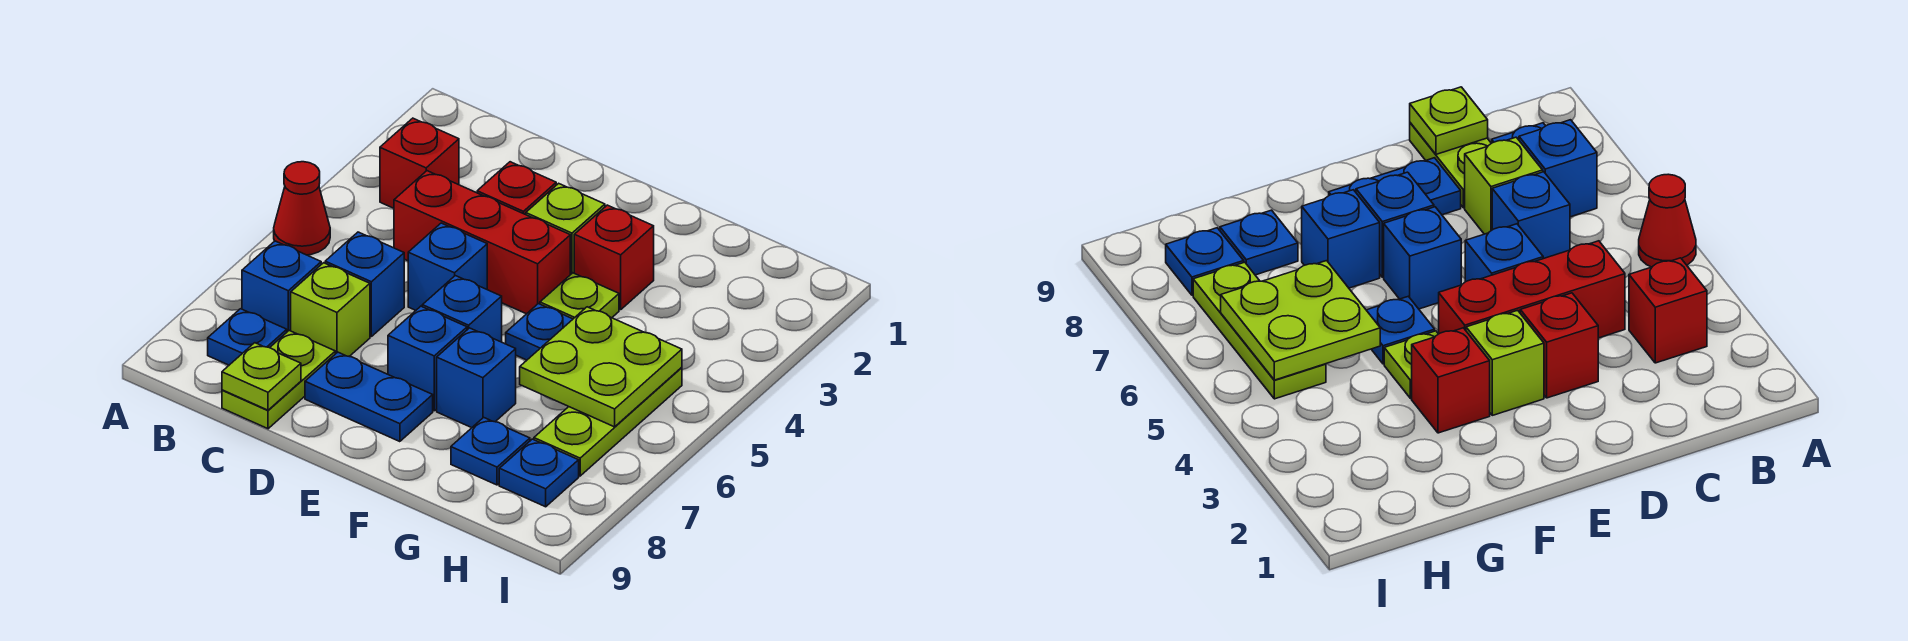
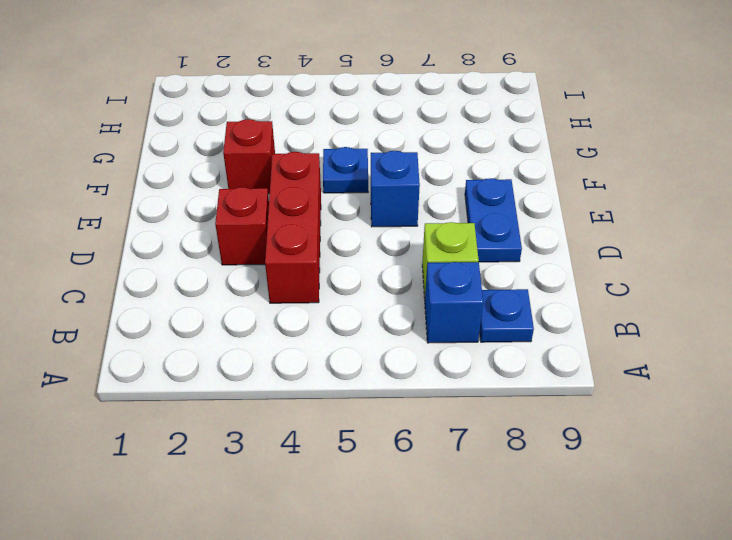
none -> red cone A5 level 1
none -> red brick B3 level 1
none -> blue brick C6 level 1

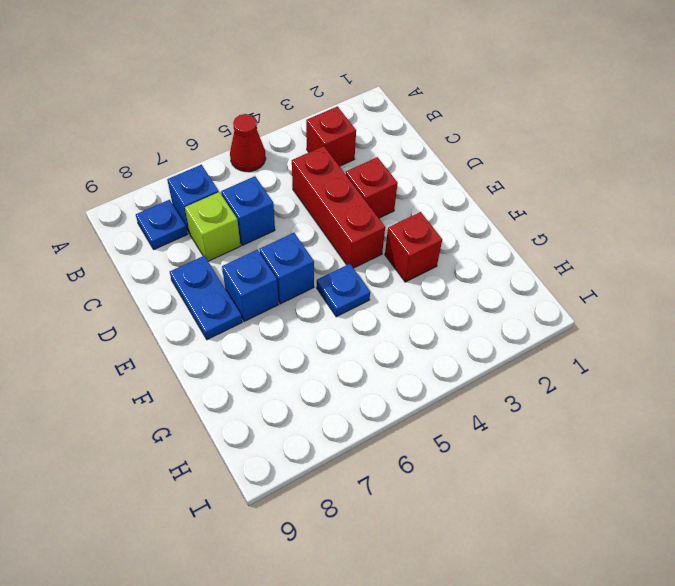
none -> lime plate C8:C9 level 1
none -> blue brick D5 level 1
none -> lime brick E3 level 1

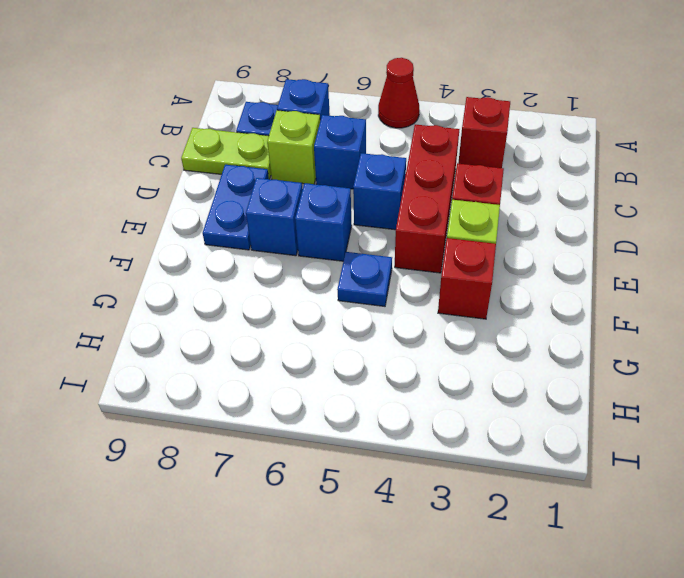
none -> lime plate F4 level 1
none -> blue brick F7 level 1
none -> blue plate G8 level 1

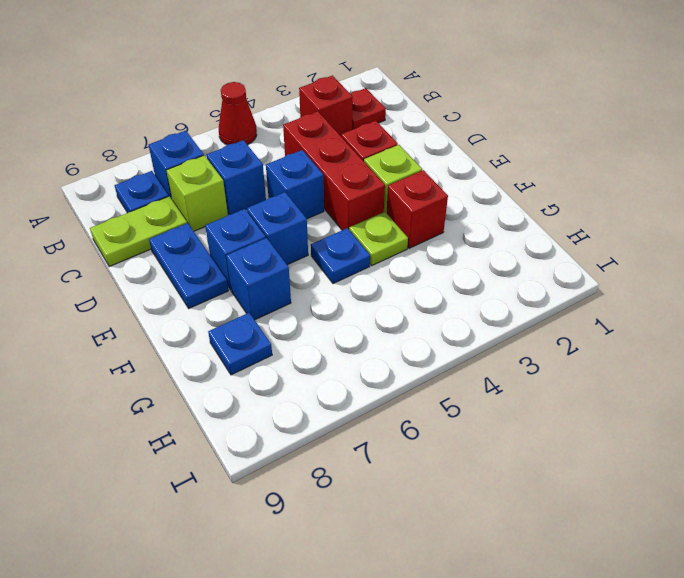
red plate B2 level 1 -> none
none -> lime plate H5:H7 level 1
none -> blue plate H8 level 1
none -> lime plate C9 level 2

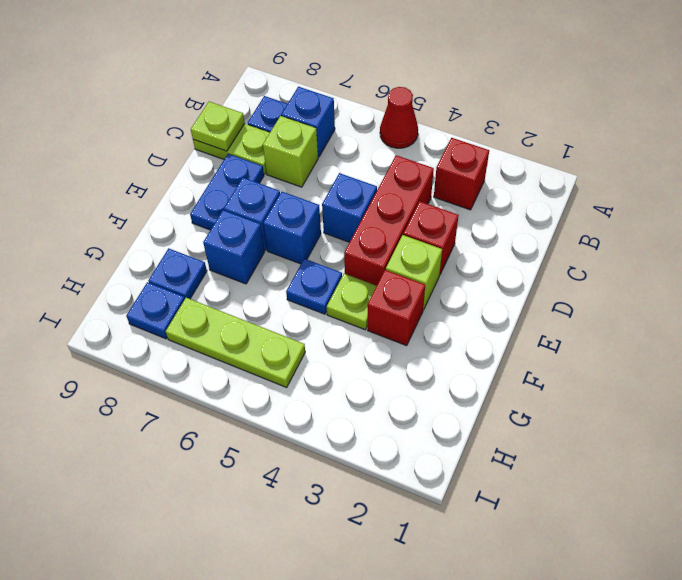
none -> blue brick C6 level 1
none -> lime plate G5:H6 level 2

